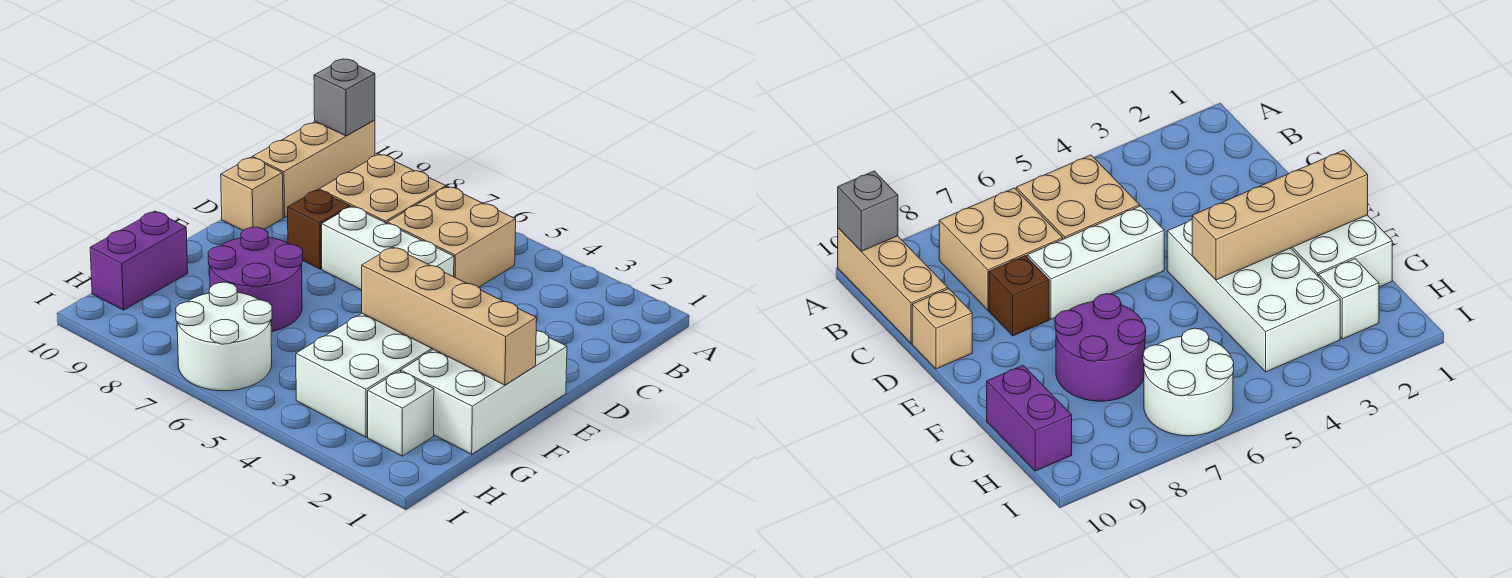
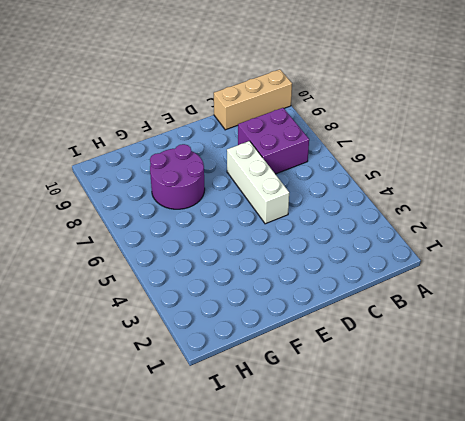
purple brick B7:C8 level 1 -> tan brick B7:C8 level 1
none -> tan brick B5:C6 level 1
none -> brown brick D8 level 1
none -> tan brick D10 level 1

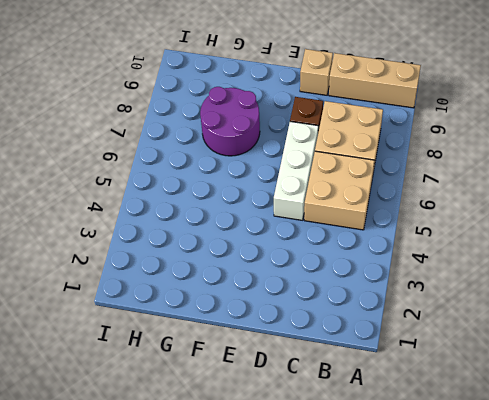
none -> white brick E1:G2 level 1
none -> white brick E3:H4 level 1
none -> purple brick G10:H10 level 1

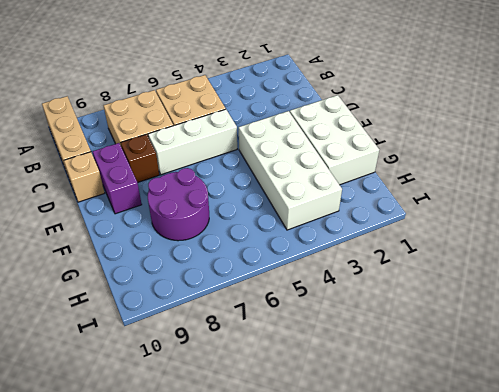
purple brick D9:E9 level 1 -> purple brick G10:H10 level 1
none -> white brick H2 level 1
none -> white round brick H6:I7 level 1
none -> grey brick A10 level 2

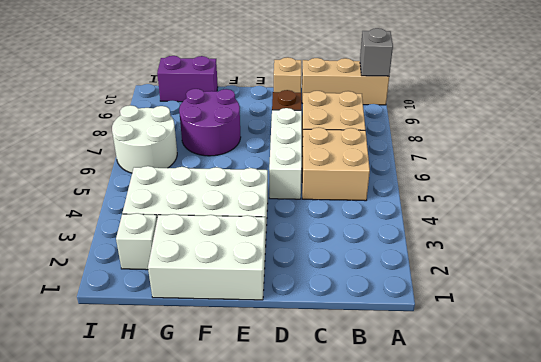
none -> tan brick F1:F4 level 2

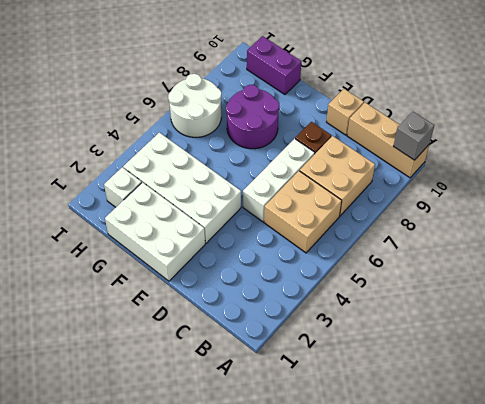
none -> tan brick F1:F4 level 2

